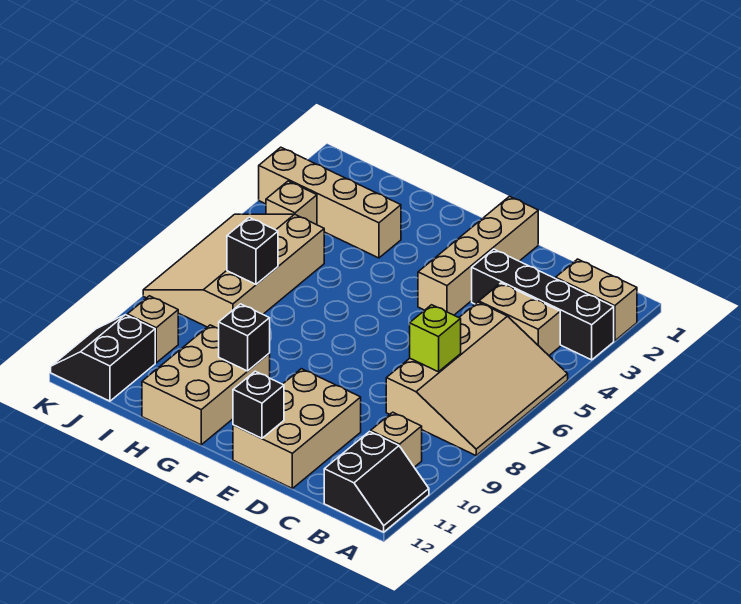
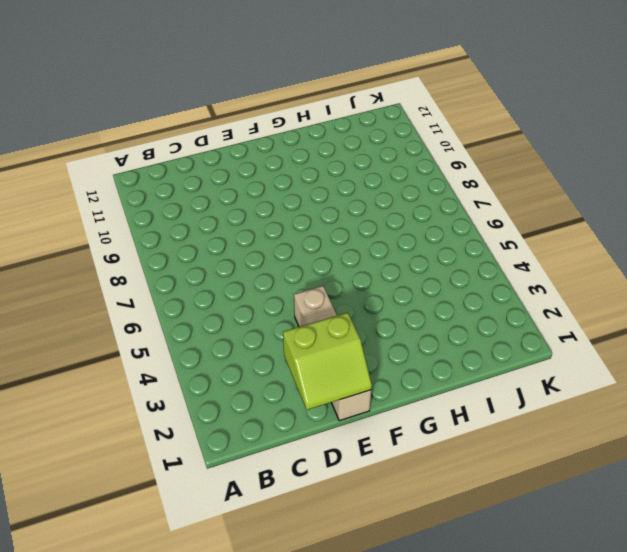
lime slope D1:E2 level 2 top 2 -> none
none -> tan brick A2:B2 level 1
none -> black brick A3:D3 level 1
none -> tan slope A5:C8 level 1 top C

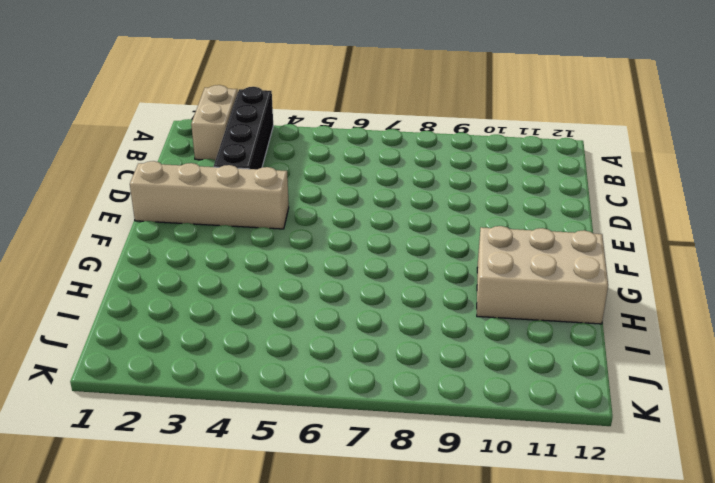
none -> tan slope A5:C8 level 1 top C
none -> black slope A11:B12 level 1 top B
none -> tan brick B4:C4 level 1

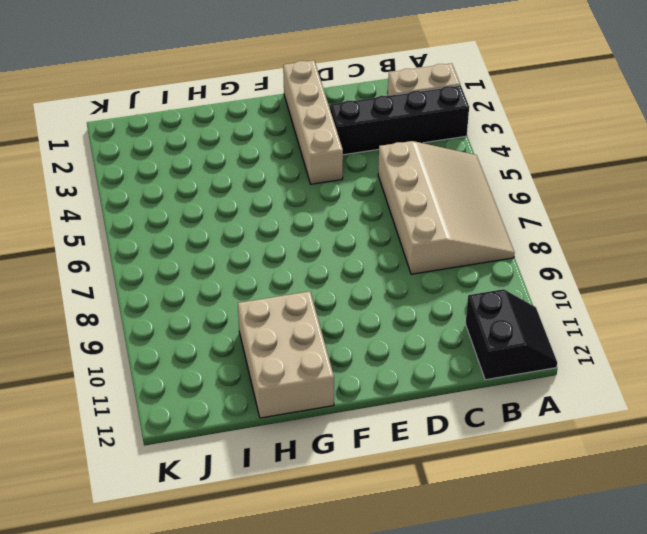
none -> tan brick B4:C4 level 1
none -> tan brick B10 level 1
none -> tan brick D10:E12 level 1

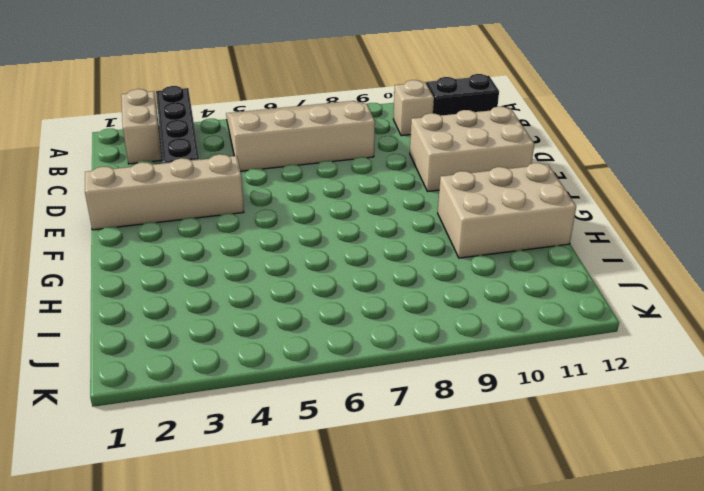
none -> tan brick B4:C4 level 1
none -> tan brick H3:K3 level 1
none -> tan slope I5:K8 level 1 top I

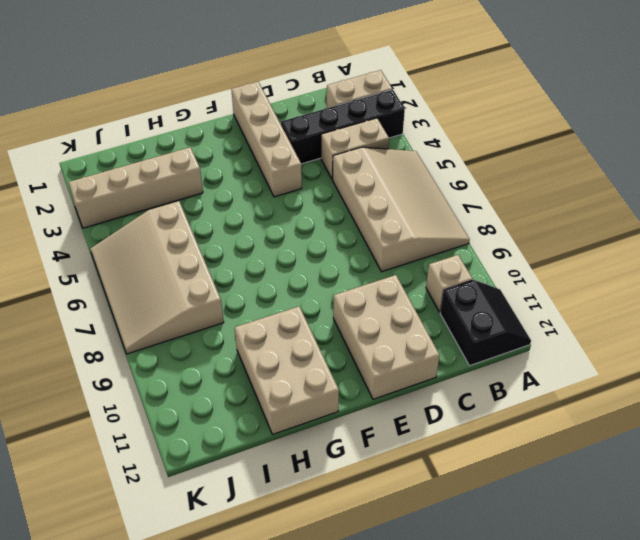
none -> tan brick J4 level 1
none -> tan brick J10 level 1
none -> black slope J11:K12 level 1 top J

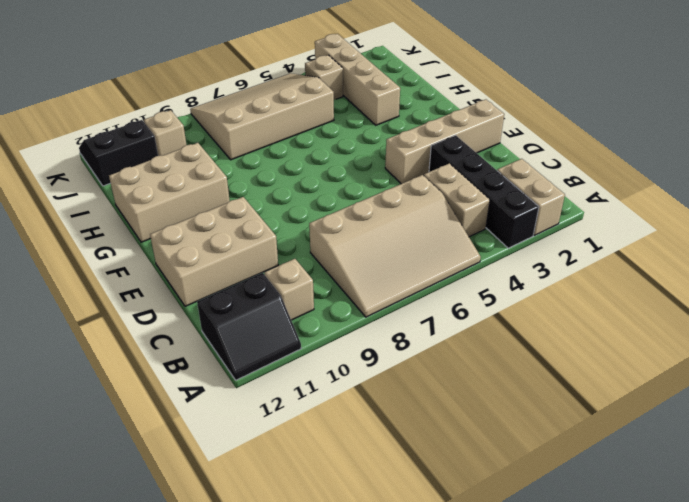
none -> lime brick C7 level 2
none -> black brick E12 level 2
none -> black brick G10 level 2

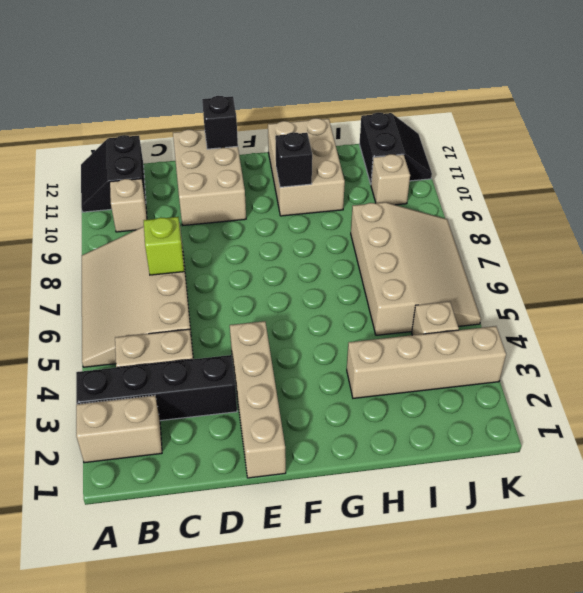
none -> black brick I7 level 2

